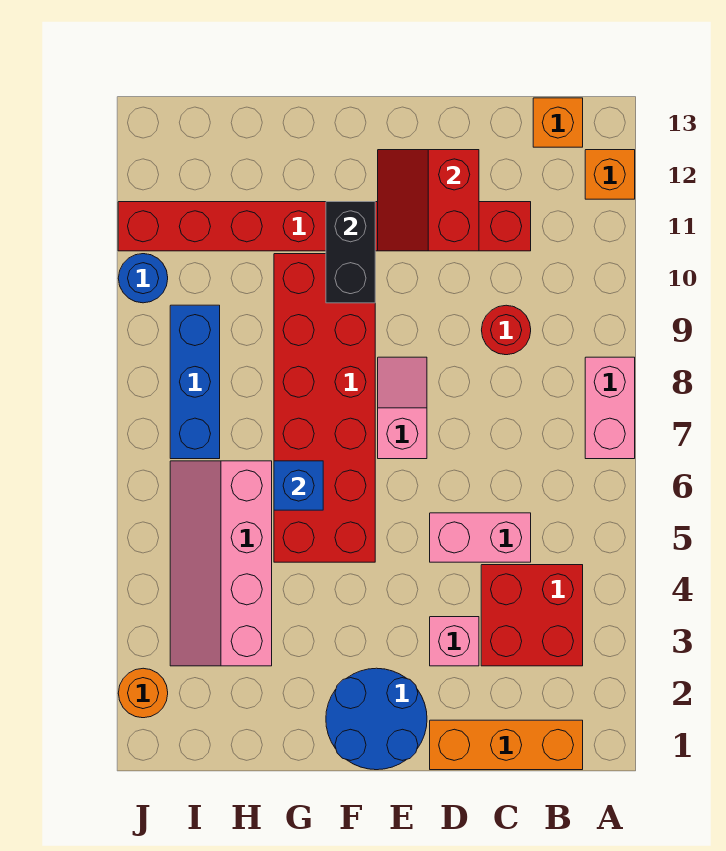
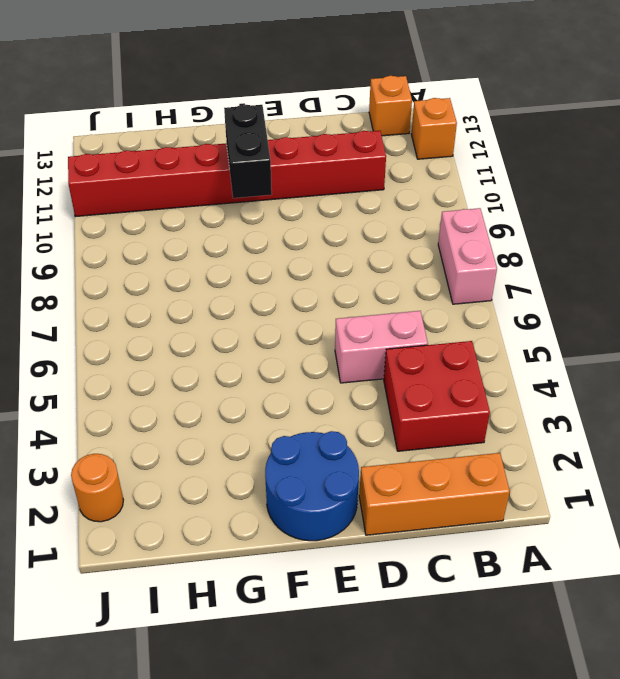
none -> red round brick C9 level 1
none -> pink brick D3 level 1
none -> pink slope E7:E8 level 1 top 7

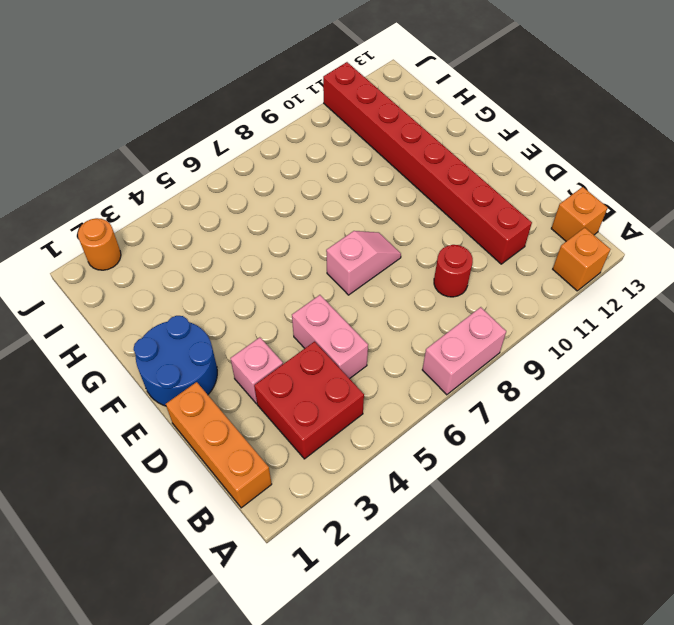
none -> red brick F5:G10 level 1
none -> pink slope H3:I6 level 1 top H
none -> blue brick I7:I9 level 1

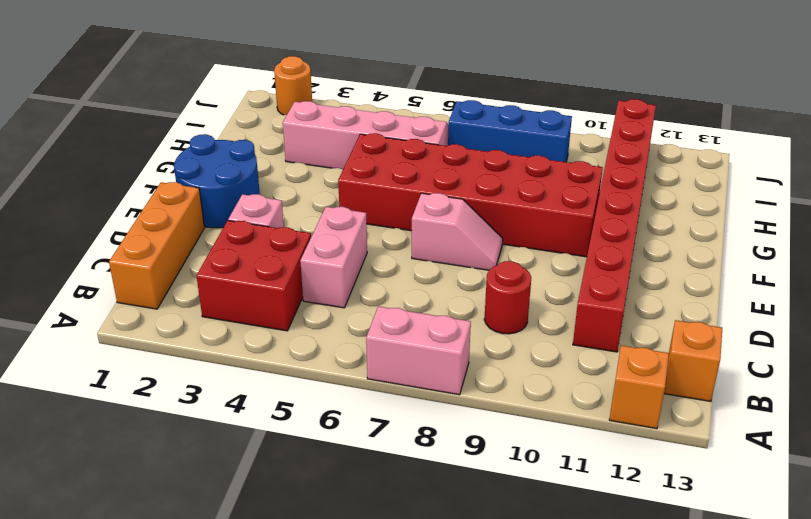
none -> blue round brick J10 level 1
none -> red slope D11:E12 level 2 top D
none -> black brick F10:F11 level 2

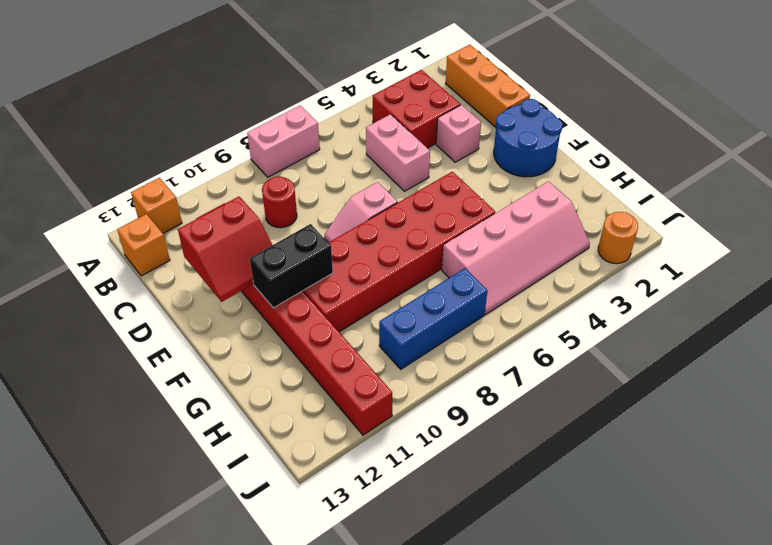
none -> blue round brick J10 level 1
none -> blue brick G6 level 2

